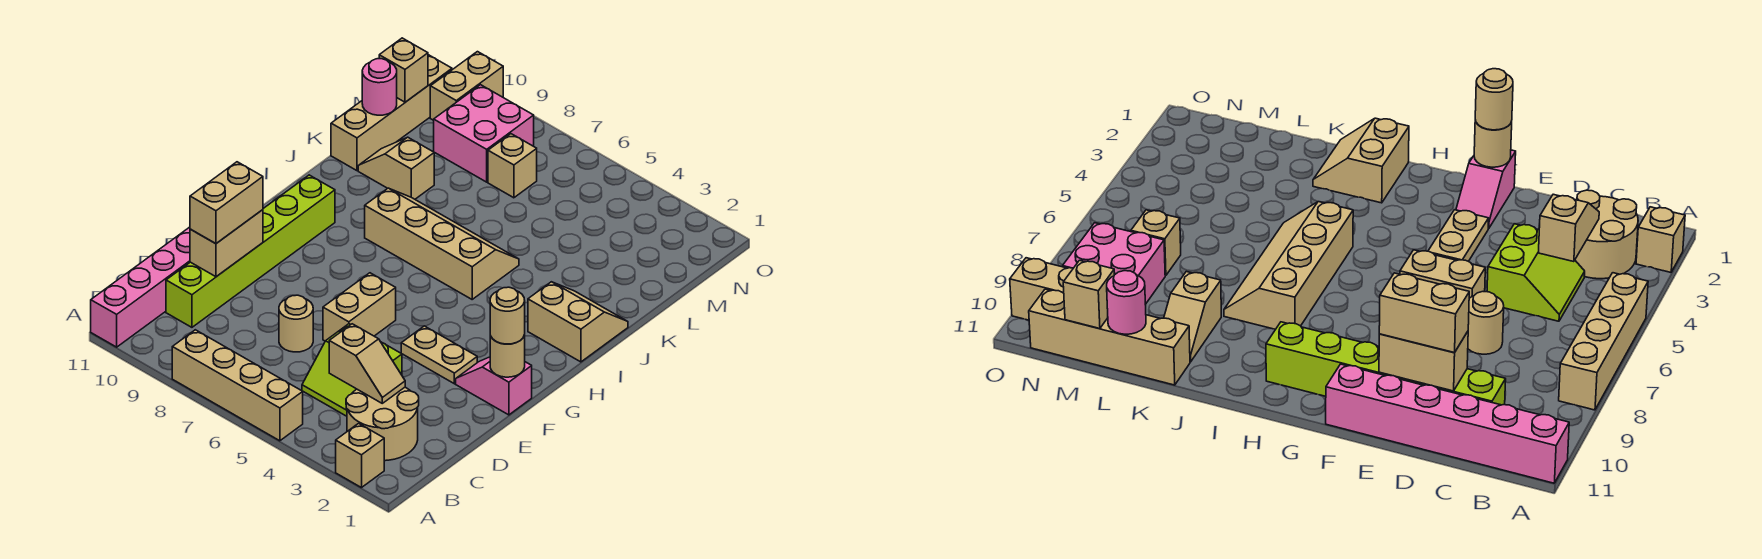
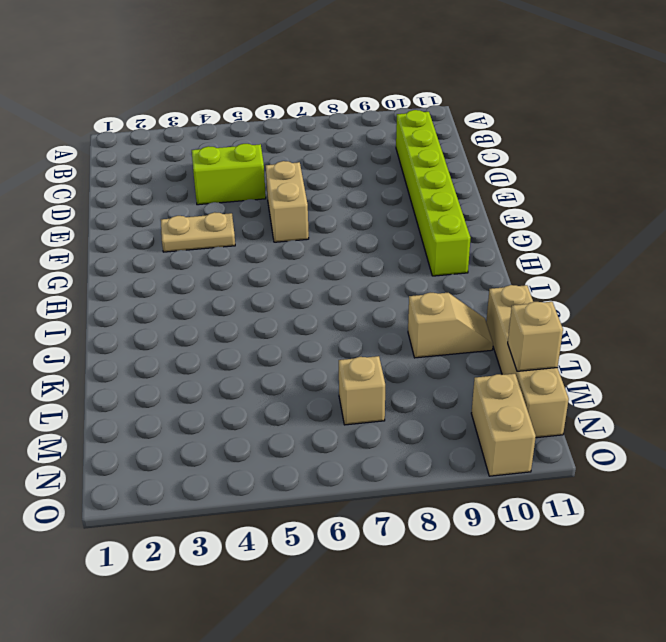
none -> tan brick A2 level 1
none -> tan brick A5:A8 level 1
none -> pink brick A11:F11 level 1

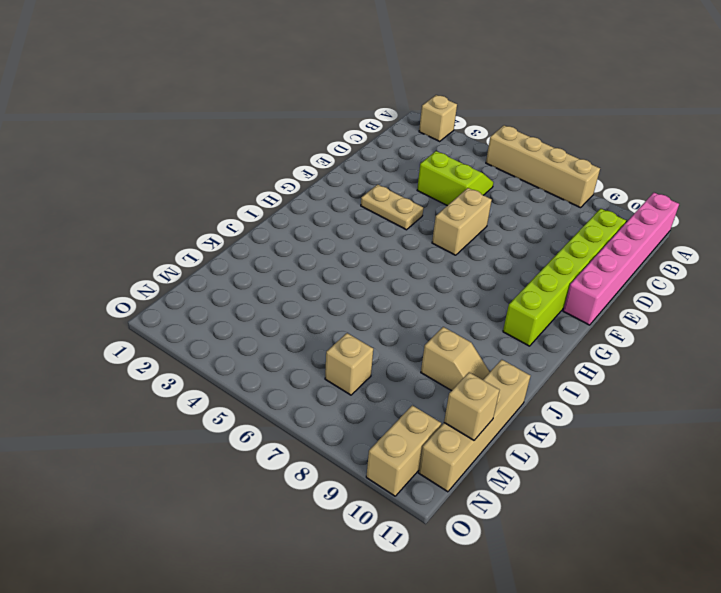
none -> tan round brick B2:C3 level 1
none -> tan round brick D7 level 1
none -> pink slope F1:F2 level 1 top 1

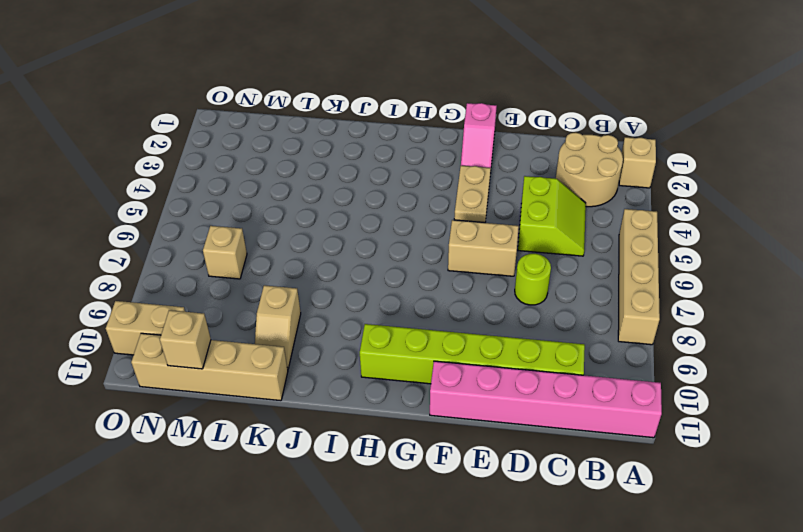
lime round brick D7 level 1 -> tan round brick D7 level 1
none -> tan slope I1:J2 level 1 top I
none -> tan slope I5:J8 level 1 top I
none -> pink brick M8:N9 level 1

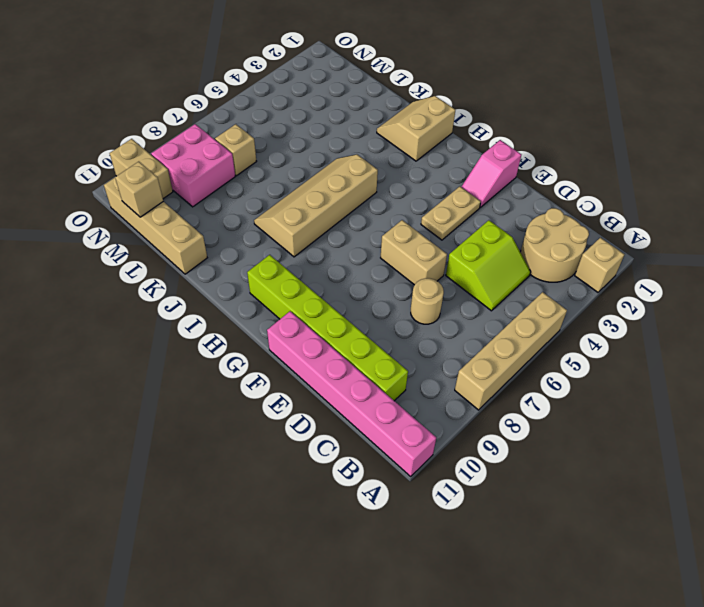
none -> tan slope K9:K10 level 1 top 9
none -> tan slope C3:C4 level 2 top 4
none -> tan brick D10:E10 level 2

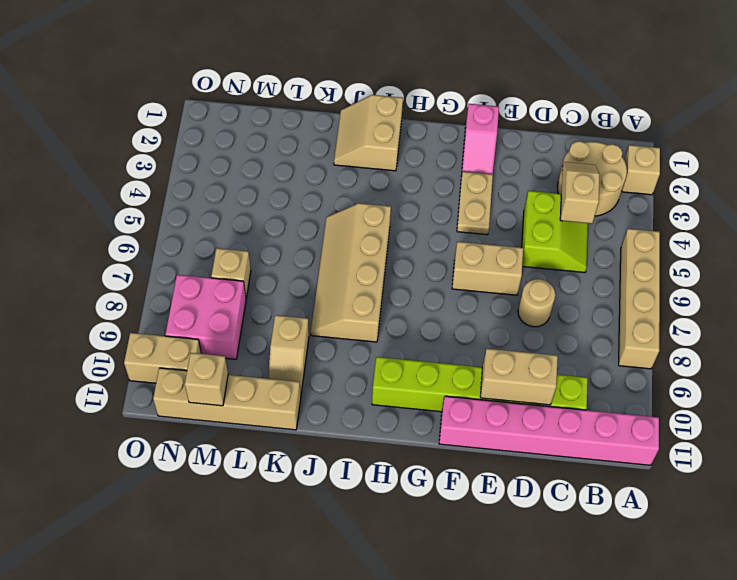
none -> tan round brick F1 level 2
none -> pink round brick L11 level 2
none -> tan brick D10:E10 level 3

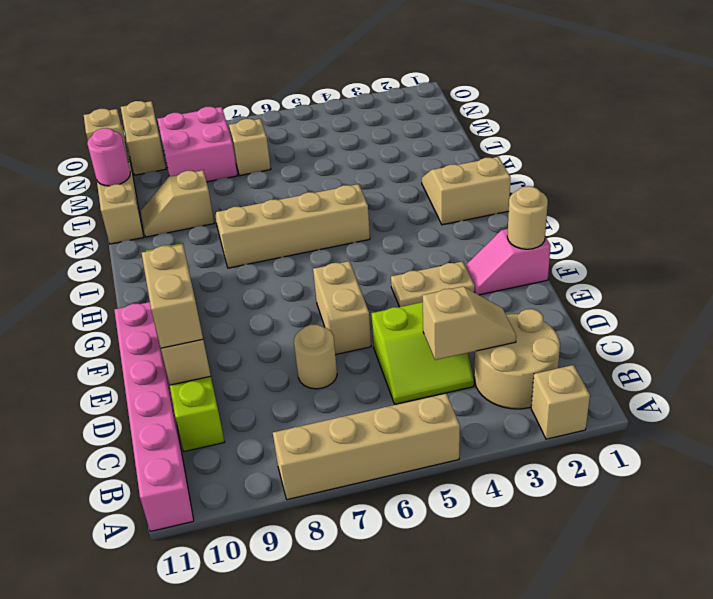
none -> tan round brick F1 level 3

